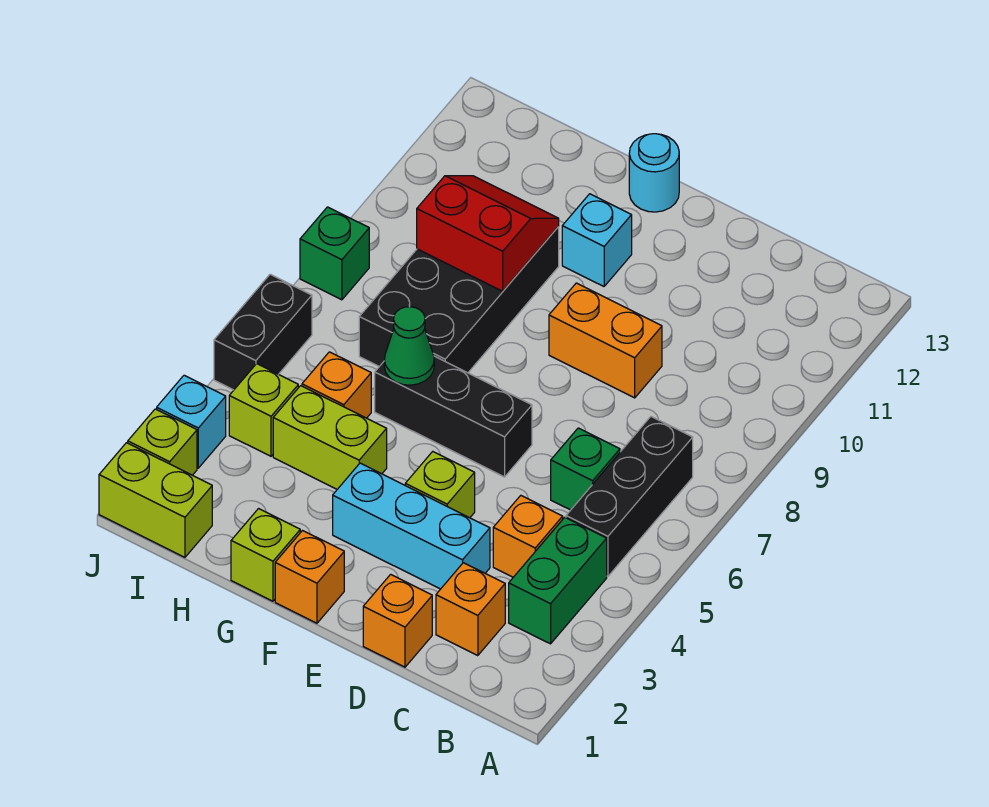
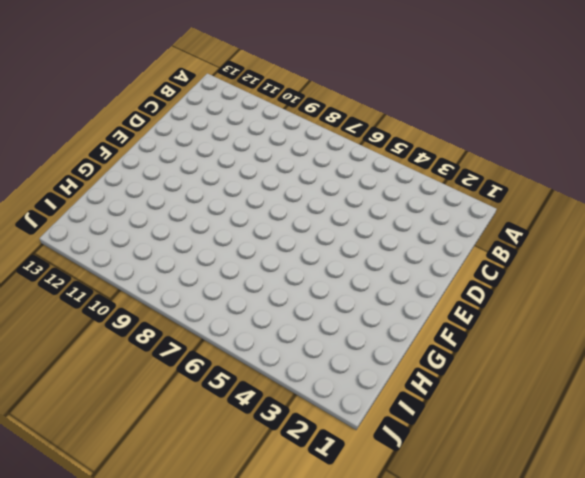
none -> green brick B3:B4 level 1
none -> black brick B5:B7 level 1
none -> orange brick C2 level 1

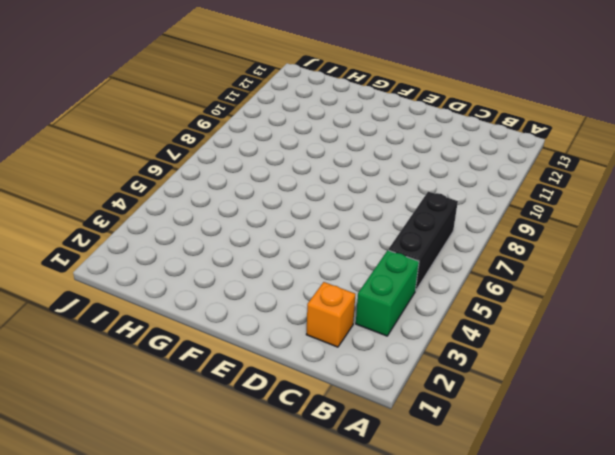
none -> orange brick C4 level 1
none -> green brick C6 level 1
none -> orange brick D1 level 1

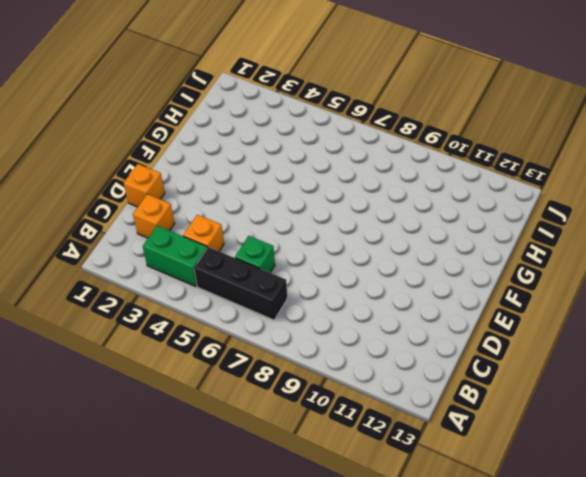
none -> cyan brick D3:F3 level 1
none -> orange brick D9:E9 level 1
none -> lime brick E4 level 1

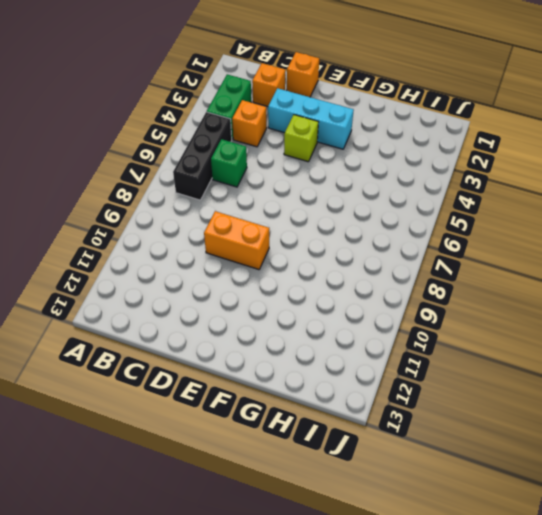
none -> black brick E6:G6 level 1
none -> orange brick F1 level 1
none -> cyan brick F11 level 1

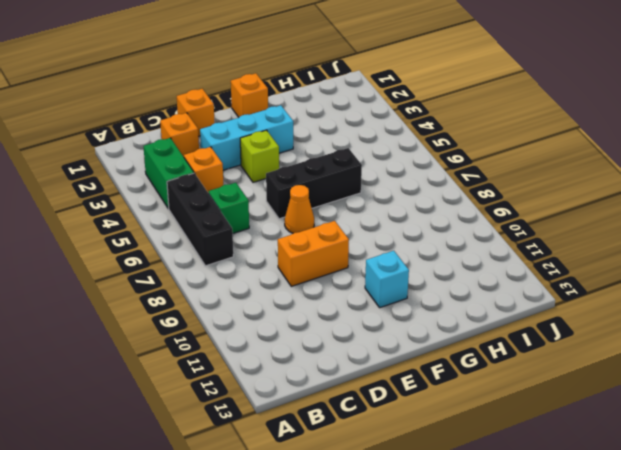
orange cone E7 level 1 -> none
none -> cyan round brick F13 level 1
none -> lime brick G1 level 1
none -> lime brick G4:H4 level 1

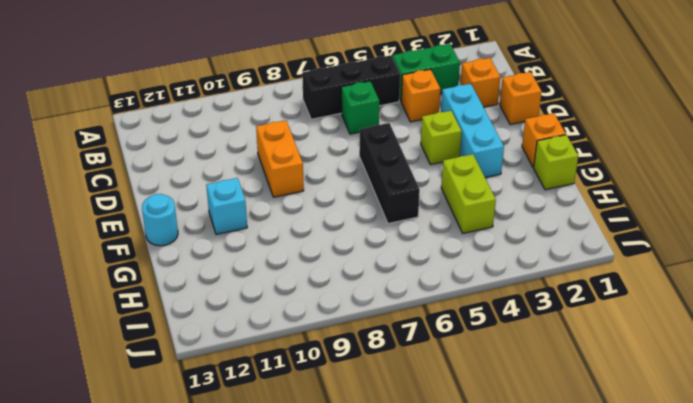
none -> black brick G7:H10 level 1
none -> orange brick H5 level 1
none -> lime brick I1:J1 level 1

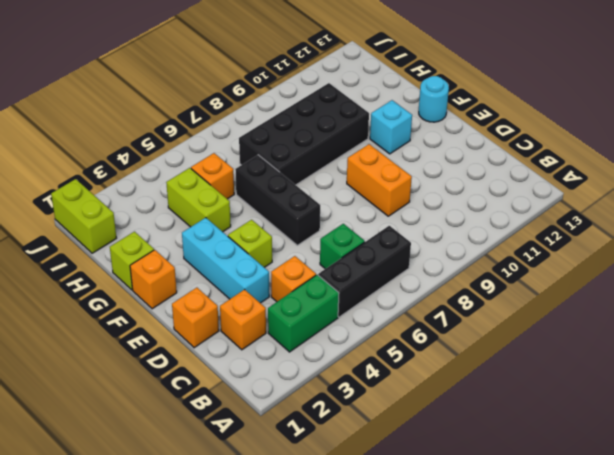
none -> lime brick I4 level 1
none -> lime brick J2 level 1
none -> cyan brick J3 level 1

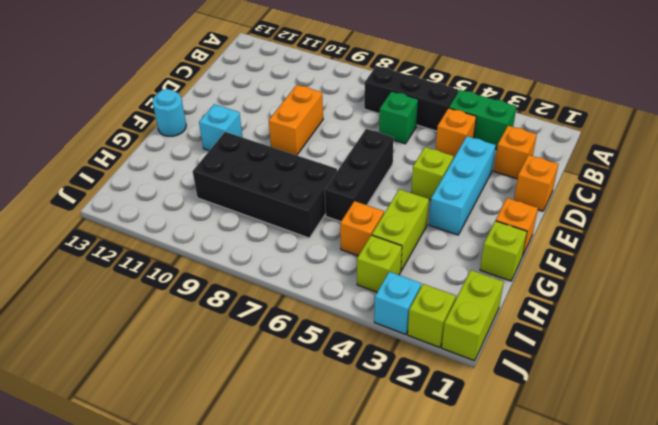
none -> black brick J5:J6 level 1
none -> green brick J8 level 1
none -> green cone G6 level 2

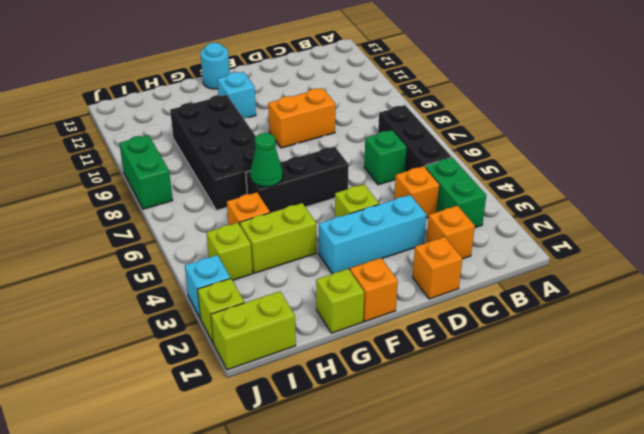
green brick J8:J9 level 1 -> green brick J8 level 1
none -> black brick J5:J6 level 1
none -> red slope G9:H10 level 2 top 9

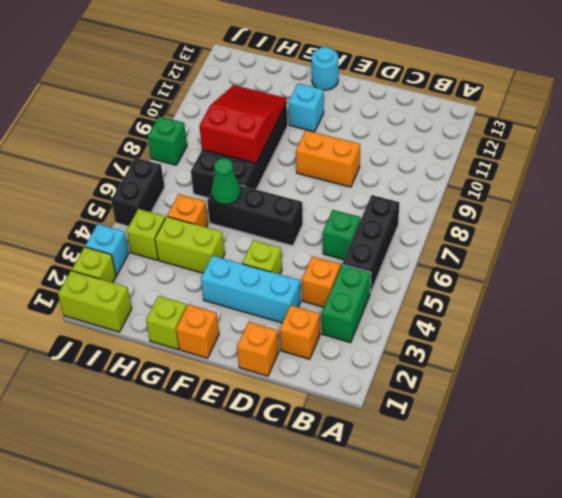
red slope G8:H10 level 2 top 8 -> red slope G9:H10 level 2 top 9

